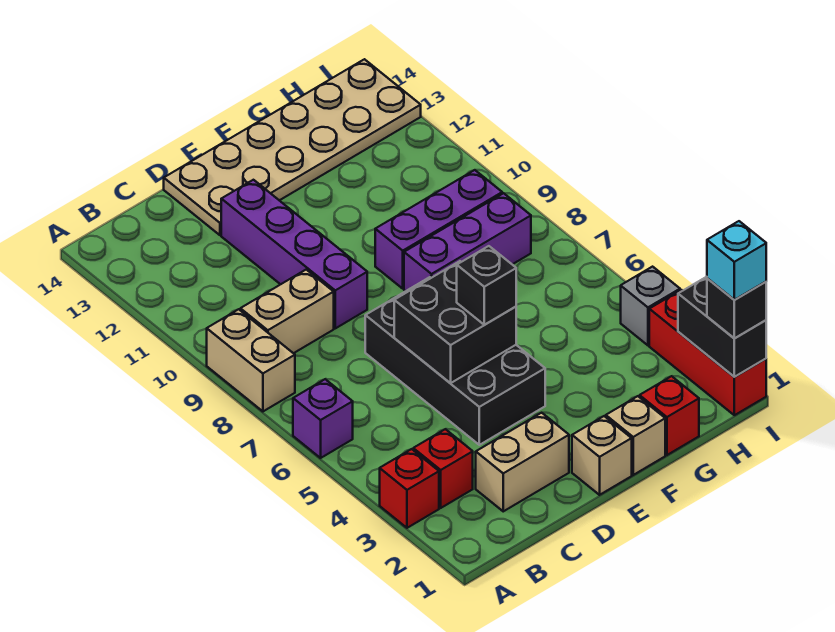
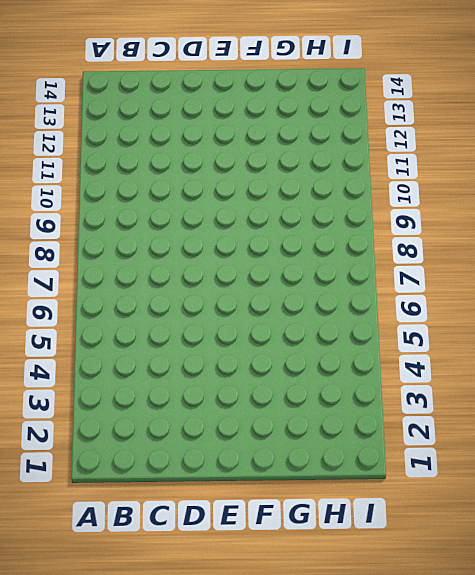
none -> red brick A3 level 1
none -> purple brick A6 level 1
none -> tan brick A8:A9 level 1

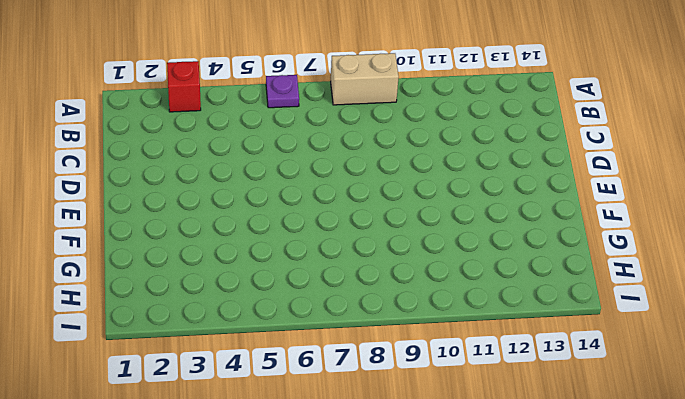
purple plate A6 level 1 -> purple brick A6 level 1
none -> red brick B3 level 1
none -> tan brick B9:C9 level 1
none -> tan brick C2:D2 level 1

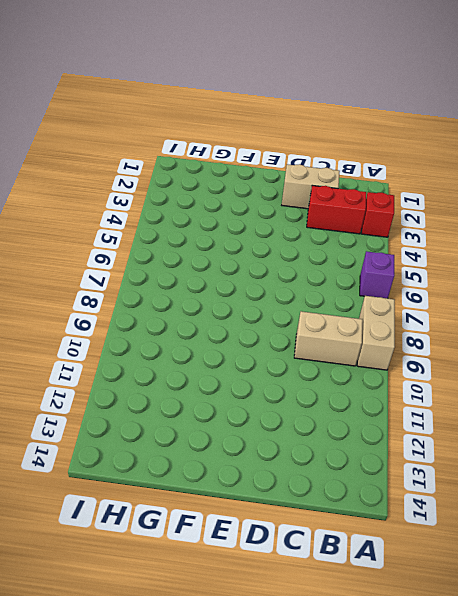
red brick B3:C3 level 1 -> red brick B3 level 1
none -> black brick D4:E7 level 1
none -> purple brick D9:D12 level 1
none -> tan plate D13:I14 level 1

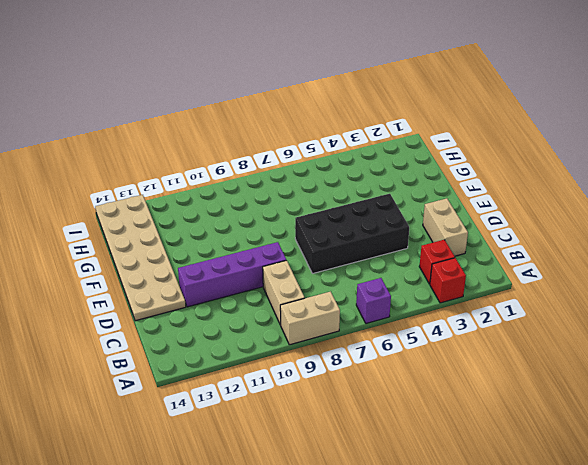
none -> tan brick E1 level 1
none -> tan brick F1 level 1
none -> purple brick F8:H8 level 1

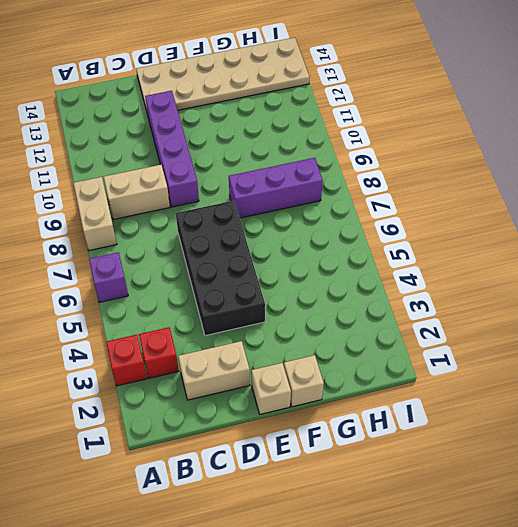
none -> purple brick F9:H9 level 1
none -> red brick G1 level 1
none -> red brick I1:I3 level 1

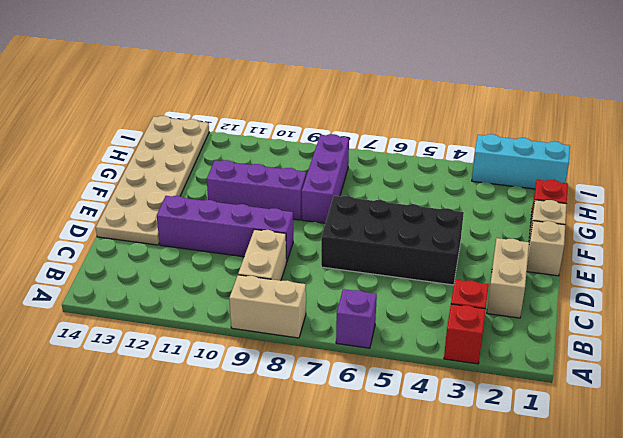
purple brick F9:F11 level 1 -> purple brick F9:H9 level 1
cyan brick I1:I3 level 1 -> red brick I1:I3 level 1
none -> grey brick I4 level 1
none -> black brick D5:E6 level 2
none -> black brick I1:I2 level 2

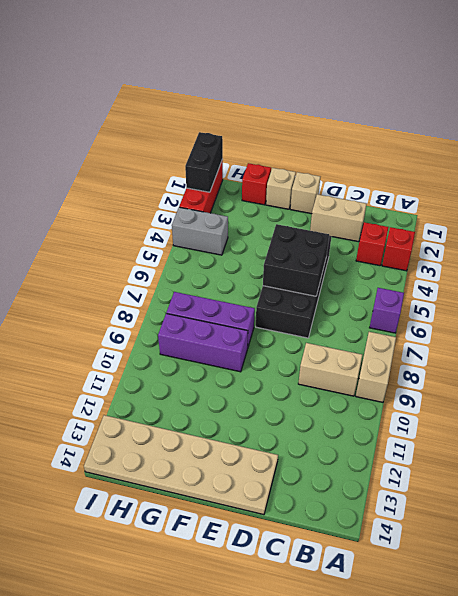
grey brick H4:I4 level 1 -> grey brick I4 level 1
none -> purple brick D9:D12 level 1
none -> black brick E5 level 3
none -> black brick I1 level 3

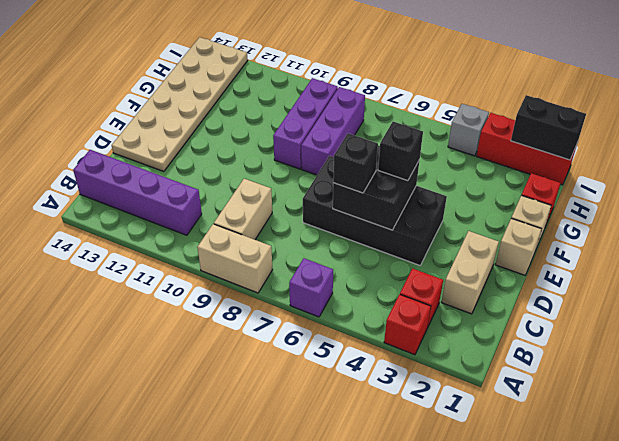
purple brick B11:B14 level 1 -> purple brick D9:D12 level 1
black brick D6 level 3 -> black brick I1 level 3
none -> cyan brick I1 level 4

